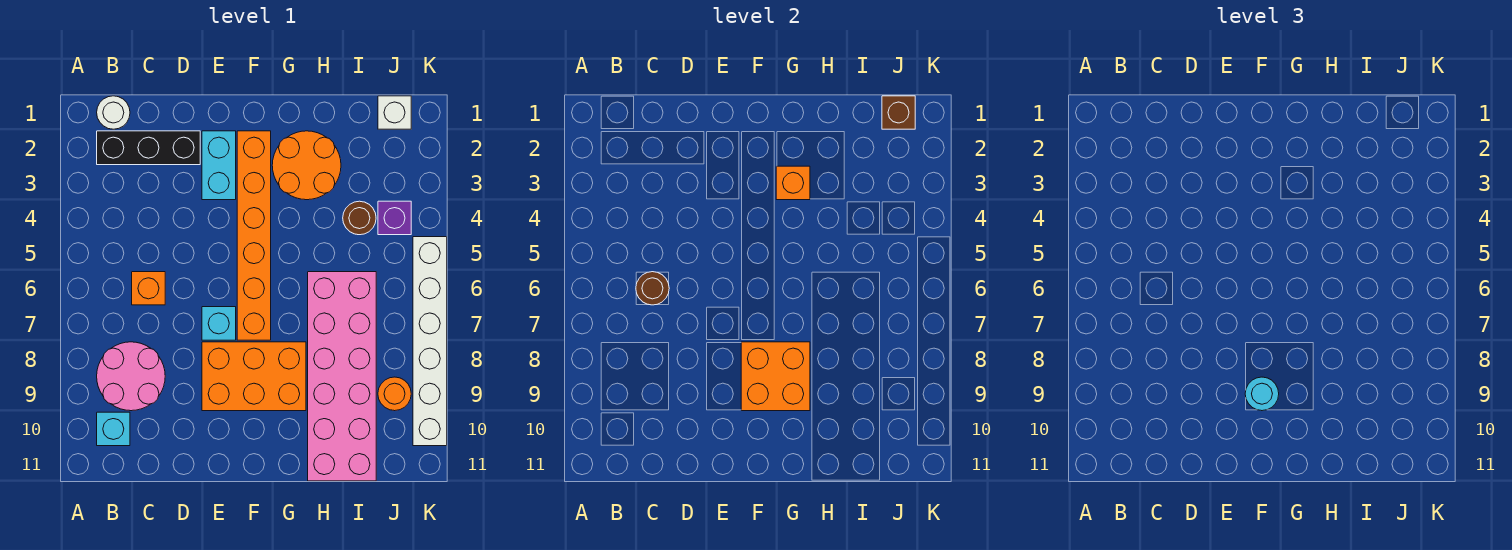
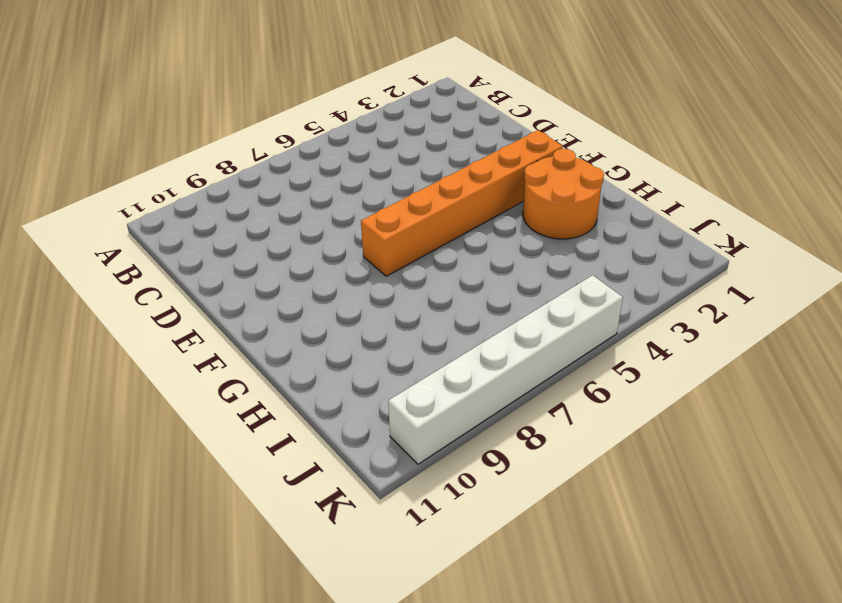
none -> white round brick B1 level 1
none -> black brick B2:D2 level 1
none -> pink round brick B8:C9 level 1

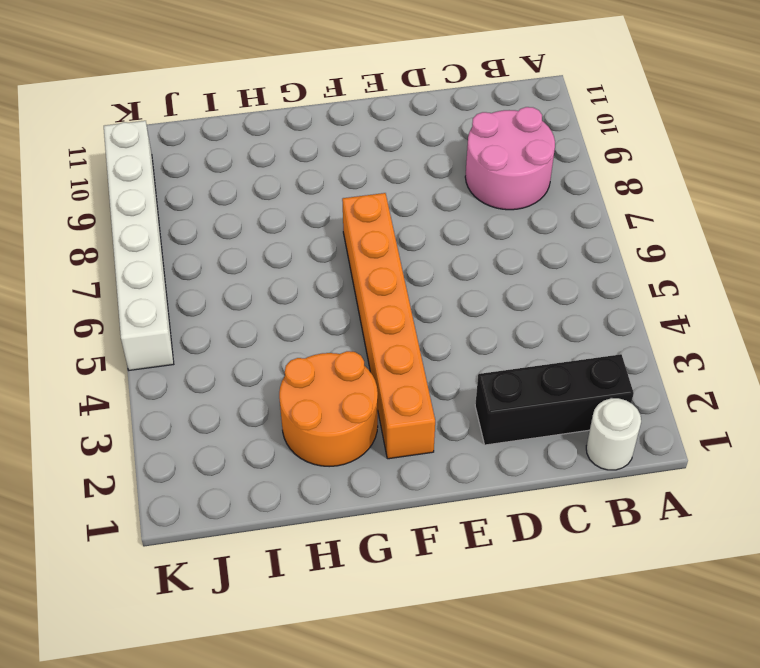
none -> cyan brick B10 level 1
none -> orange brick C6 level 1
none -> cyan brick E2:E3 level 1

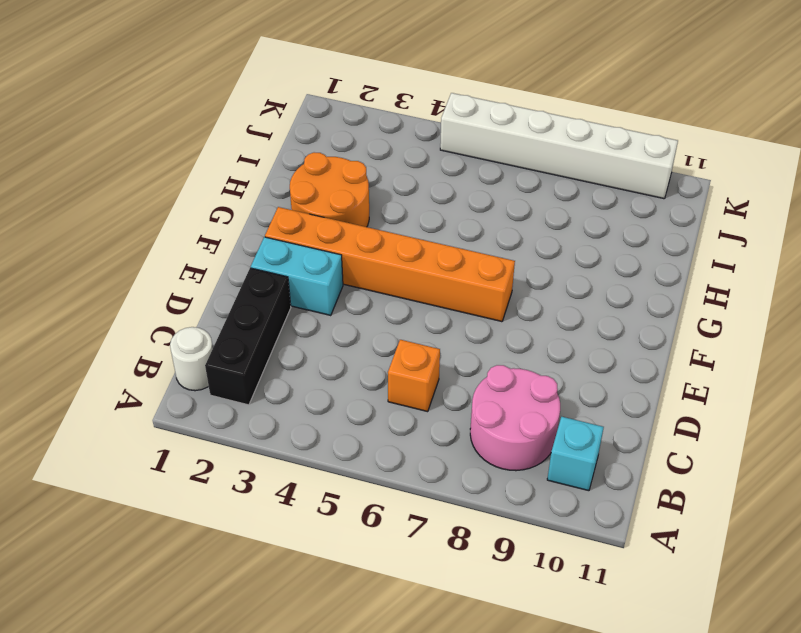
none -> cyan brick E7 level 1
none -> orange brick E8:G9 level 1
none -> pink brick H6:I11 level 1

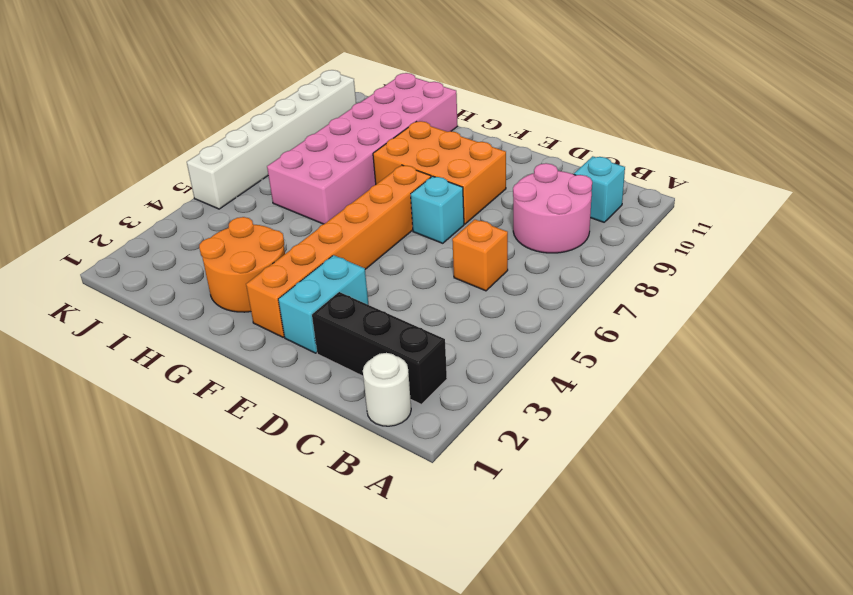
none -> brown round brick I4 level 1
none -> white brick J1 level 1
none -> purple brick J4 level 1

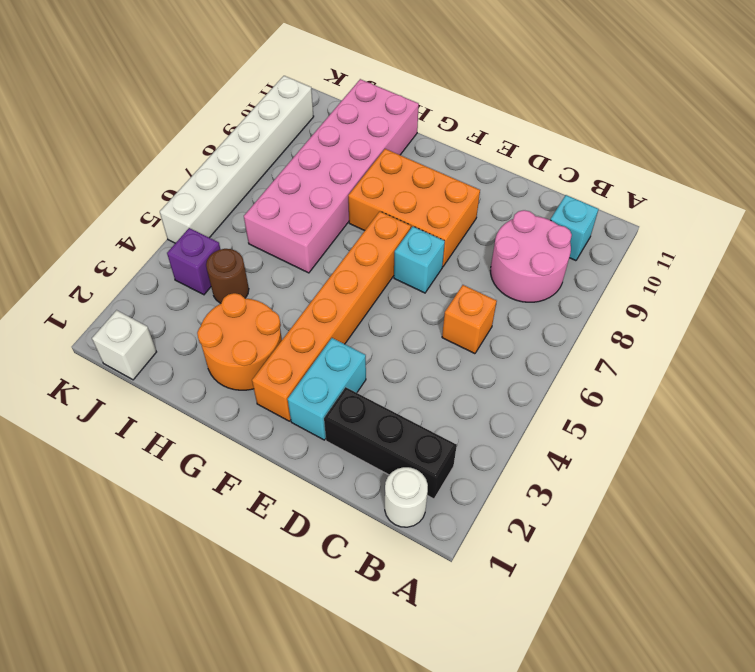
none -> orange round brick J9 level 1
none -> brown round brick C6 level 2
none -> orange brick F8:G9 level 2

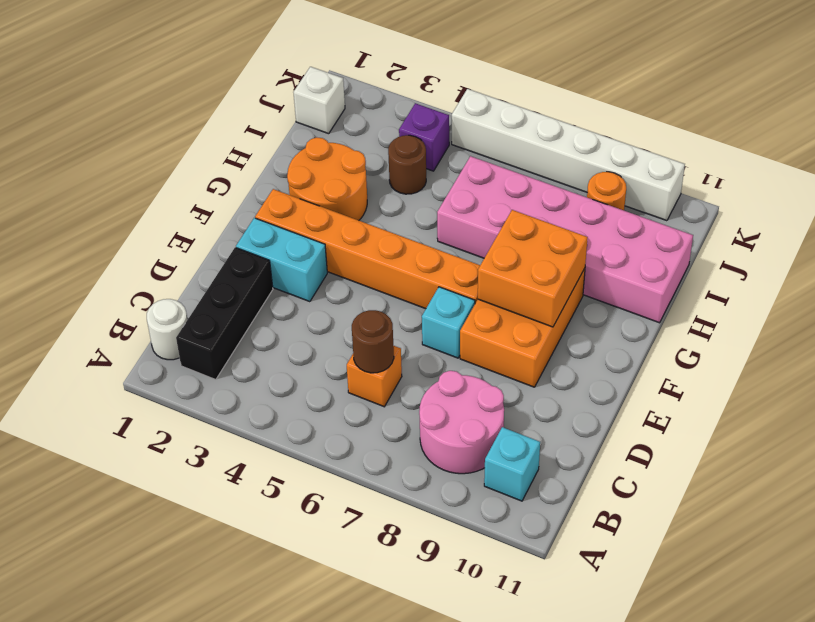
none -> orange brick G3 level 2
none -> brown brick J1 level 2
none -> cyan round brick F9 level 3

